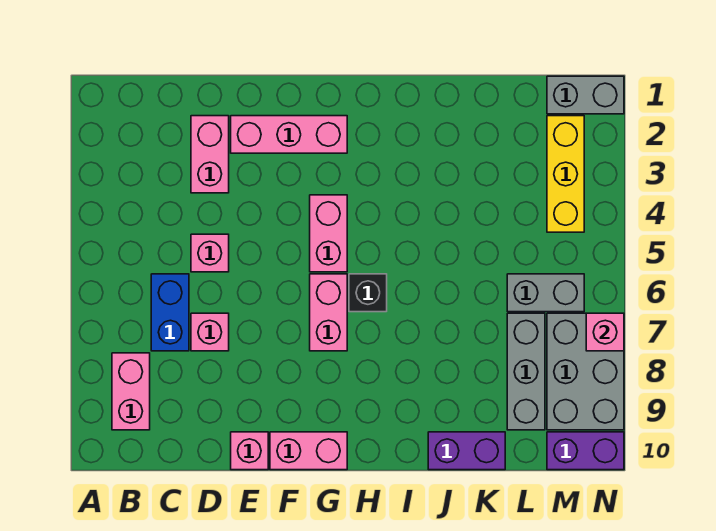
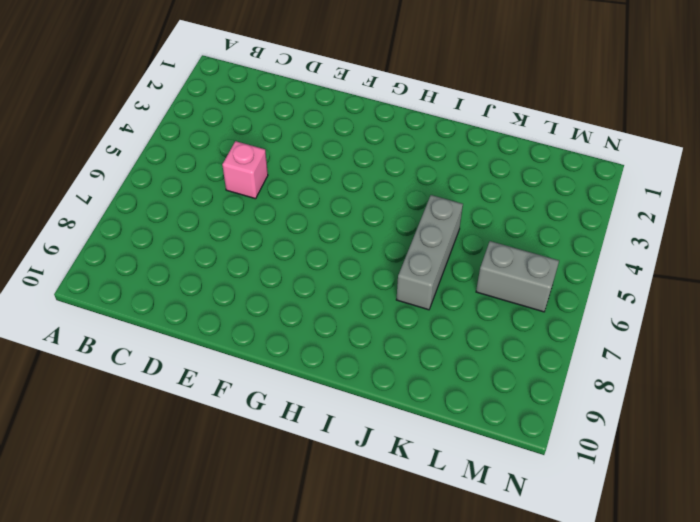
grey brick J5:J7 level 1 -> grey brick L7:L9 level 1
none -> pink brick B8:B9 level 1
none -> blue brick C6:C7 level 1
none -> pink brick D2:D3 level 1

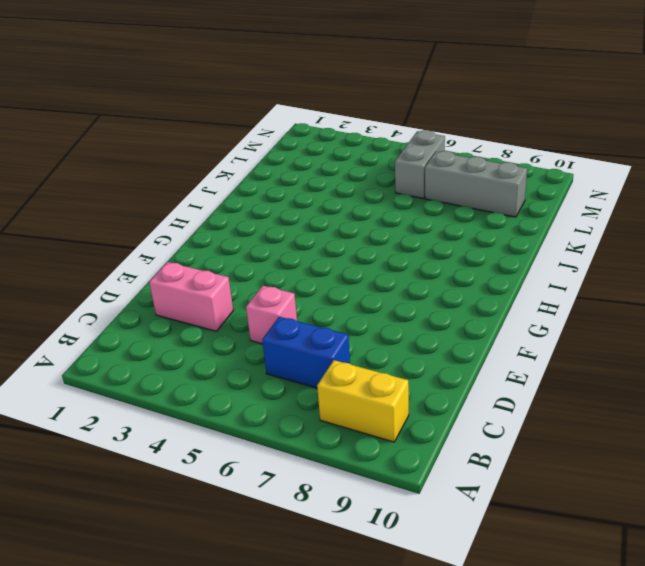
yellow brick B8:B9 level 1 -> pink brick B8:B9 level 1
none -> pink brick D7 level 1
none -> pink brick E2:G2 level 1
none -> pink brick E10 level 1

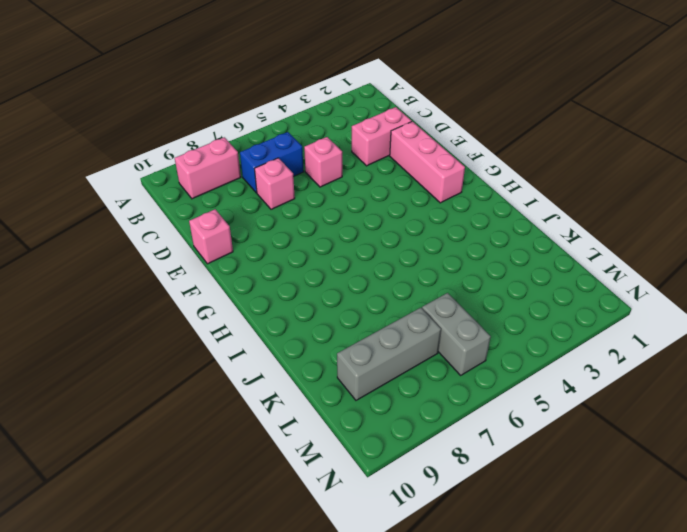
none -> pink brick F10:G10 level 1
none -> pink brick G4:G5 level 1
none -> pink brick G6:G7 level 1

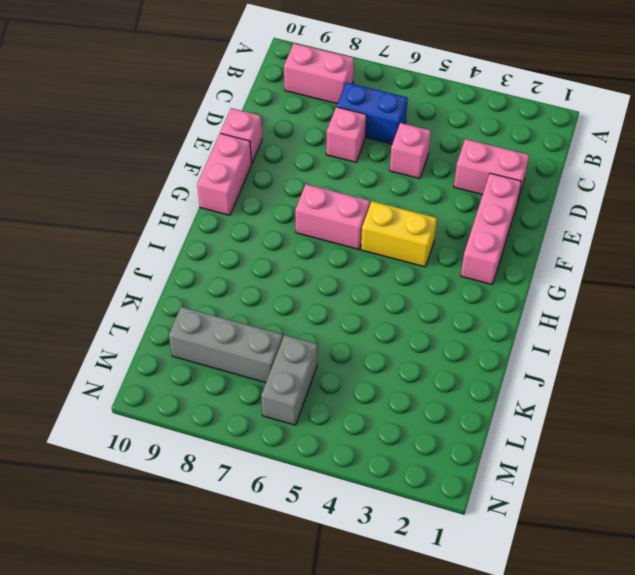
yellow brick G4:G5 level 1 -> pink brick G4:G5 level 1
none -> black brick H6 level 1
none -> purple brick J10:K10 level 1
none -> grey brick M1:N1 level 1

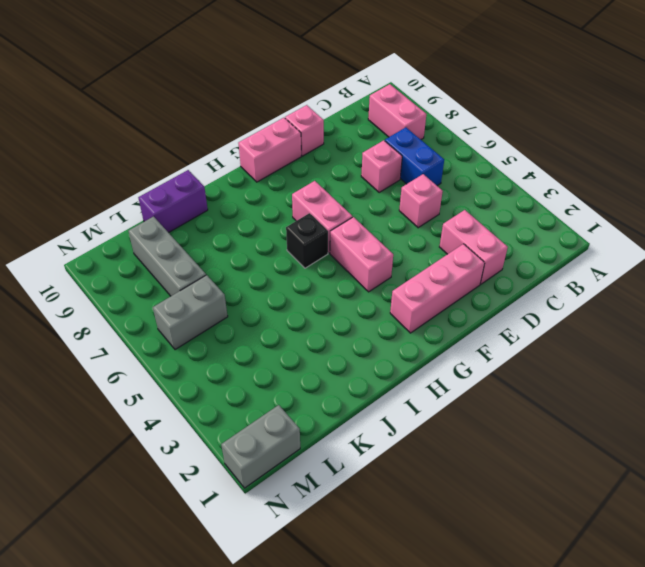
none -> yellow brick M2:M4 level 1
none -> grey brick M7:N9 level 1
none -> purple brick M10:N10 level 1

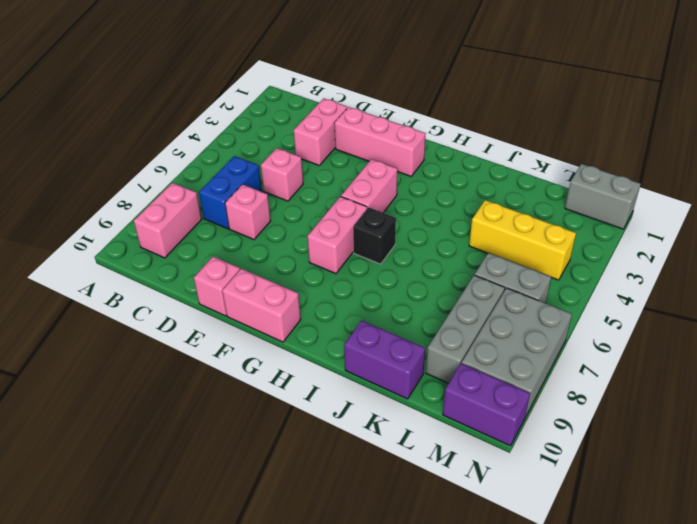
yellow brick K4:M4 level 1 -> yellow brick M2:M4 level 1
none -> pink brick N7 level 2

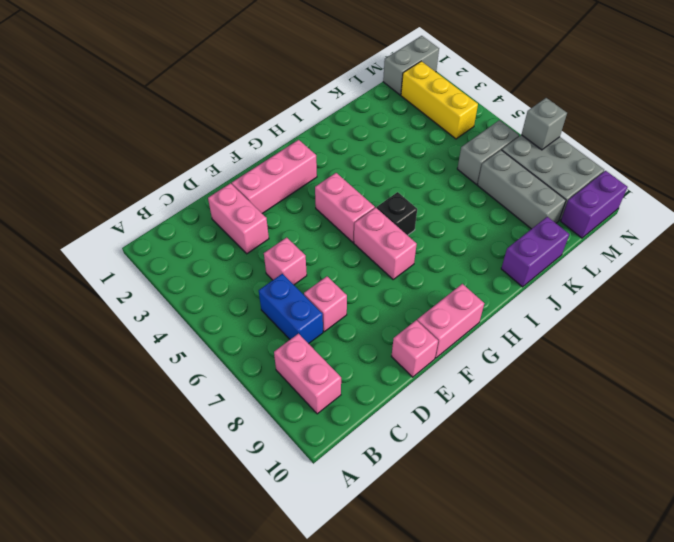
grey brick N7 level 2 -> pink brick N7 level 2

